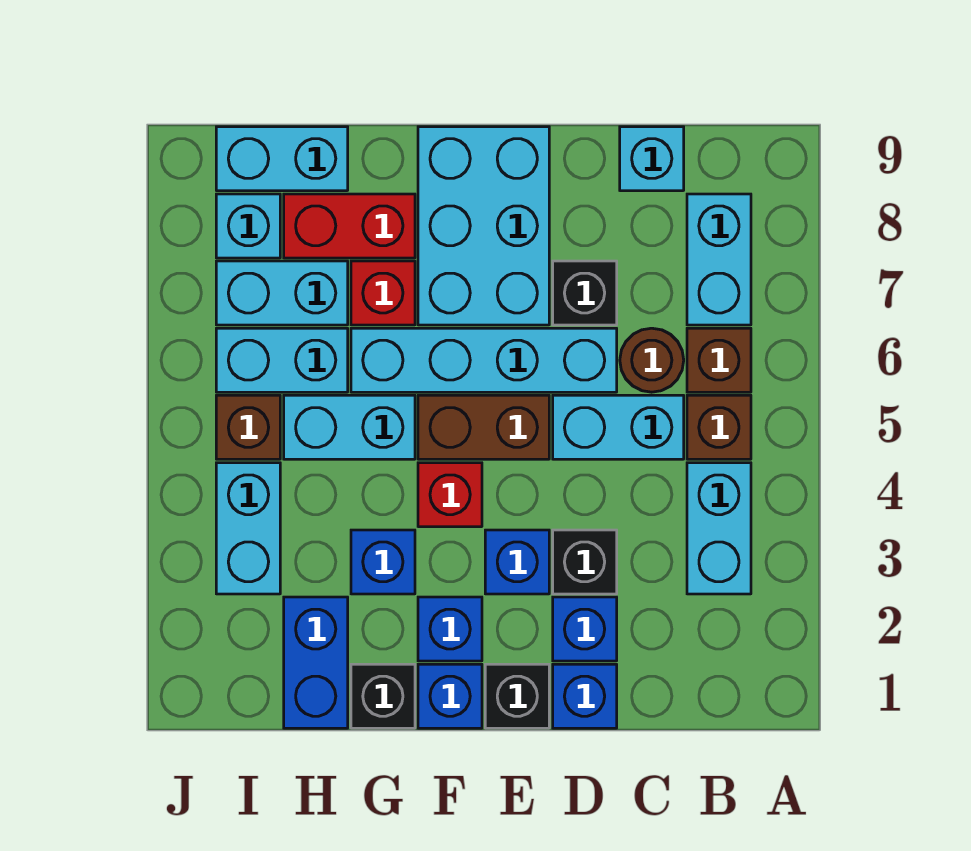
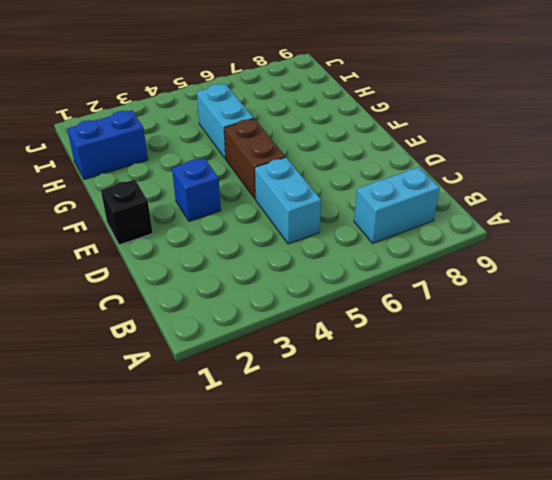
none -> cyan brick B3:B4 level 1
none -> brown brick B5 level 1
none -> brown brick B6 level 1
none -> brown round brick C6 level 1

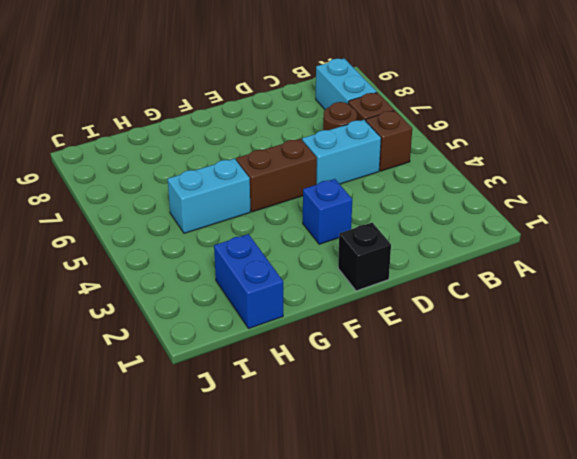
none -> cyan brick B3:B4 level 1
none -> cyan brick C9 level 1
none -> blue brick D1 level 1
none -> blue brick D2 level 1

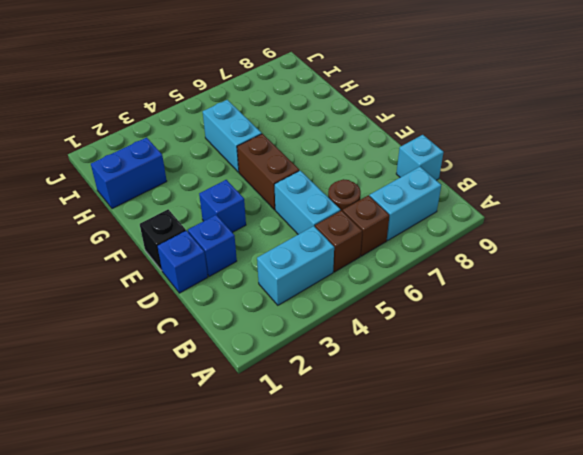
none -> black brick D3 level 1
none -> cyan brick D6:G6 level 1
none -> black brick D7 level 1
none -> cyan brick E7:F9 level 1

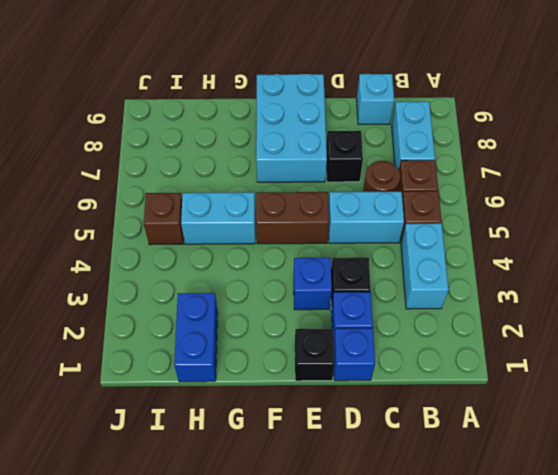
none -> cyan brick D6:G6 level 1
none -> blue brick F1 level 1
none -> blue brick F2 level 1
none -> red brick F4 level 1

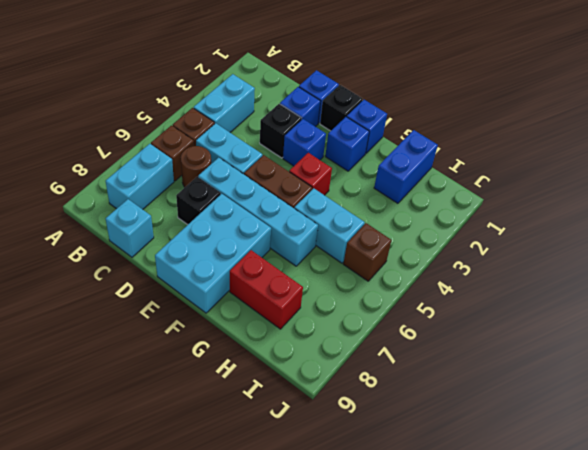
none -> black brick G1 level 1
none -> blue brick G3 level 1
none -> red brick G7 level 1
none -> cyan brick H6:I6 level 1

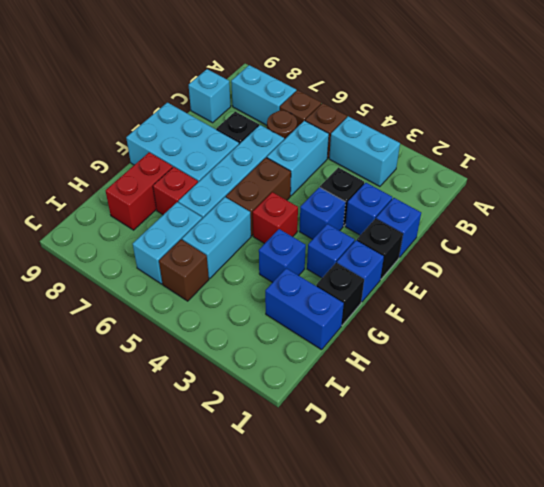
none -> cyan brick H7:I7 level 1
none -> cyan brick H9:I9 level 1
none -> cyan brick I3:I4 level 1
none -> cyan brick I8 level 1

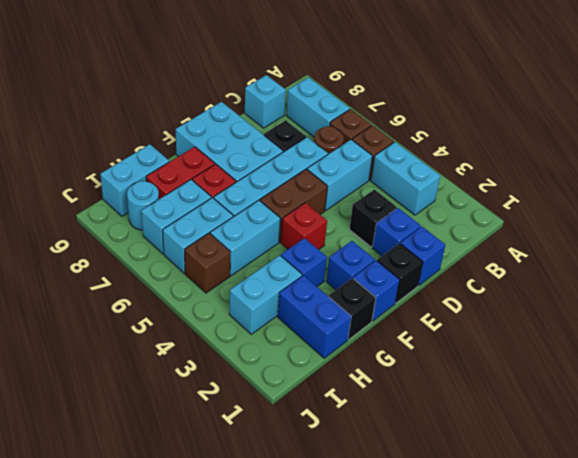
cyan brick H3:I3 level 1 -> cyan brick I3:I4 level 1
cyan round brick I8 level 1 -> cyan brick I8 level 1
none -> blue brick E3 level 1

